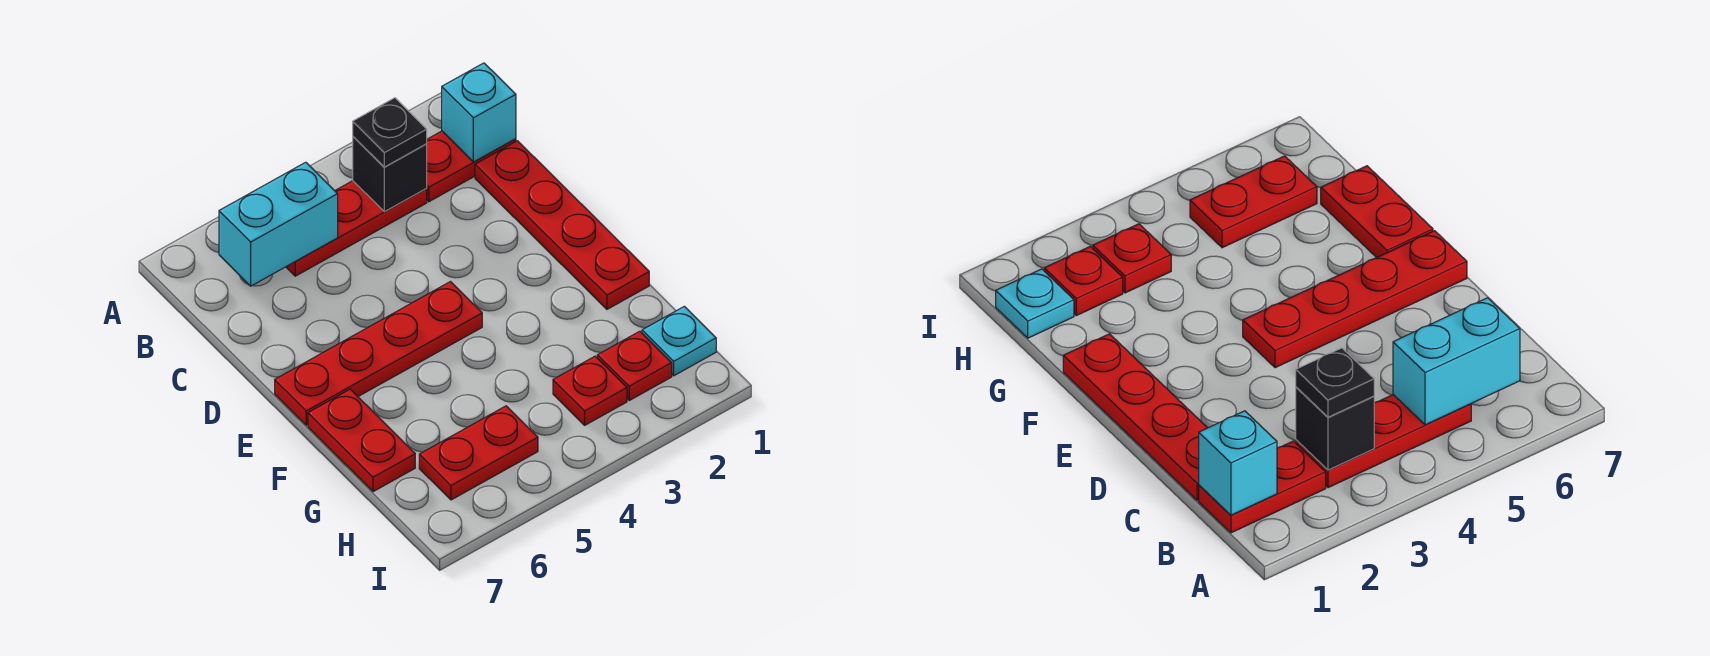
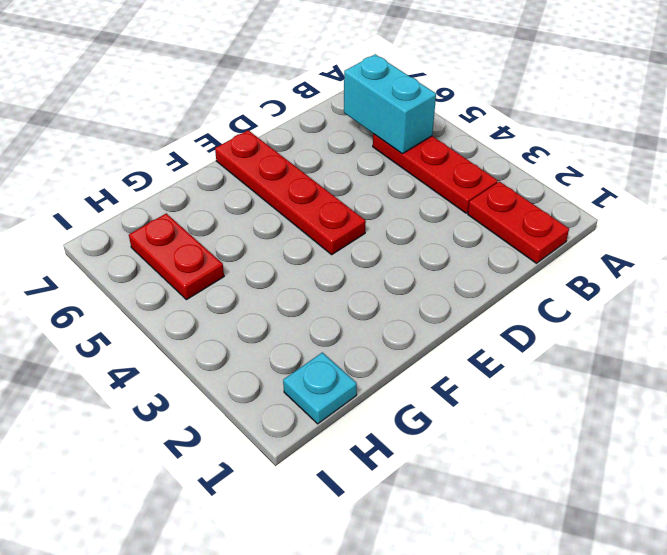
none -> red plate C1:F1 level 1
none -> red plate F7:G7 level 1
none -> red plate H2 level 1

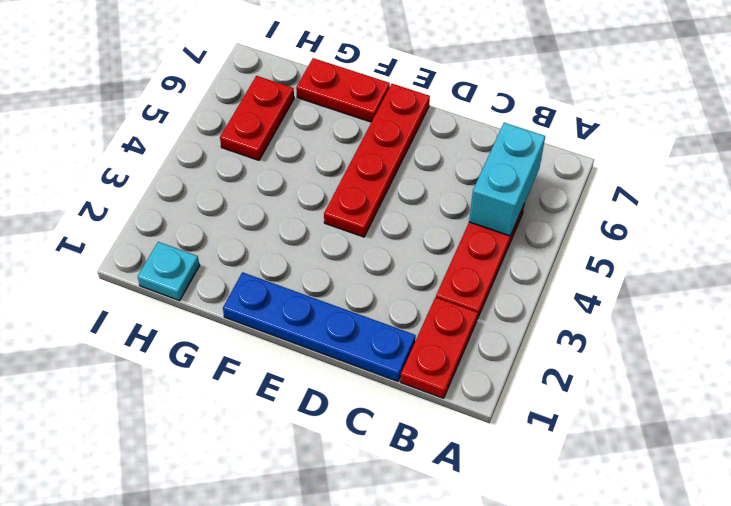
blue plate C1:F1 level 1 -> red plate C1:F1 level 1
none -> red plate H2 level 1
none -> red plate H3 level 1
none -> cyan brick B1 level 2

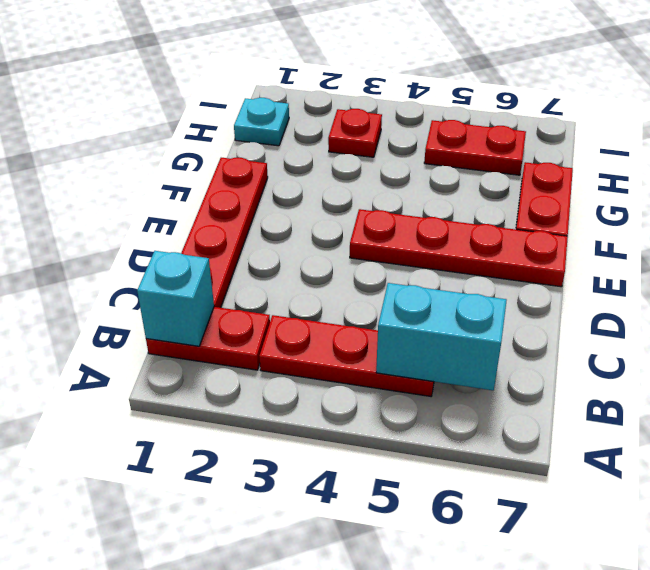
none -> red plate H2 level 1
none -> black brick B3 level 2
none -> black plate B3 level 3

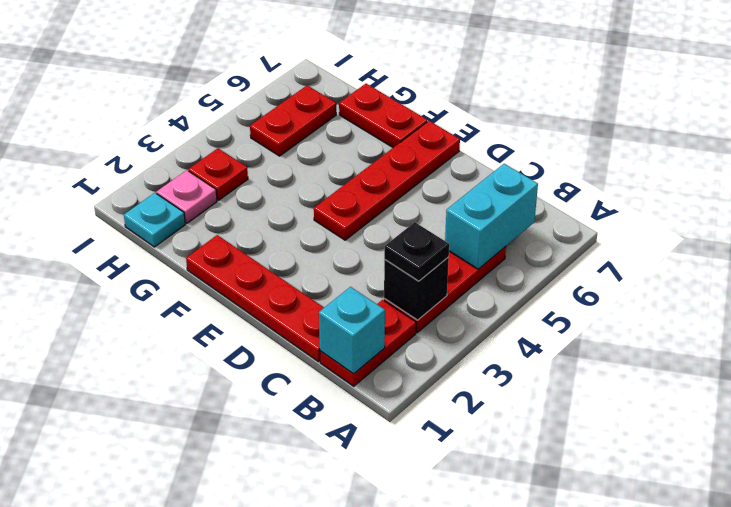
pink plate H2 level 1 -> red plate H2 level 1

